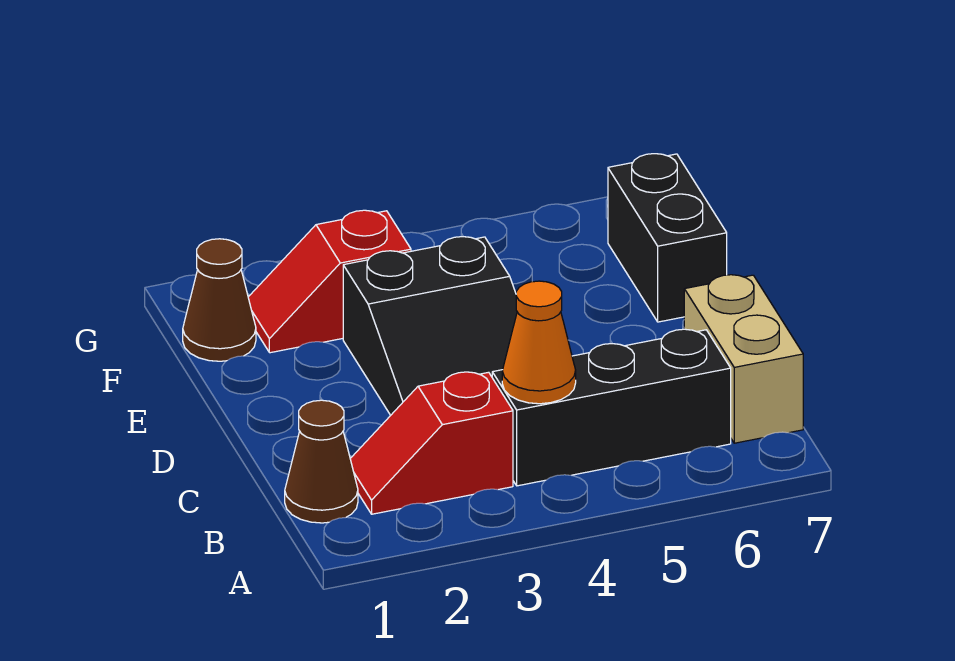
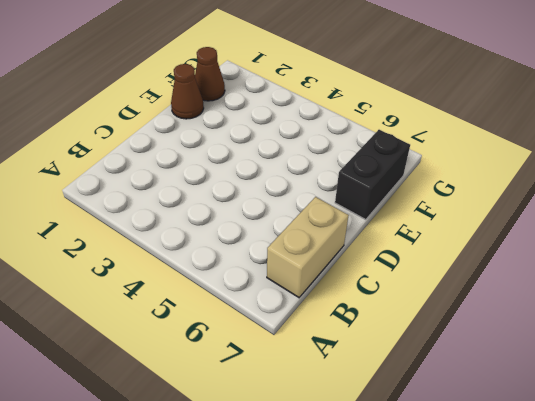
brown cone E1 level 1 -> brown cone B1 level 1
none -> red slope B2:B3 level 1 top 3
none -> black brick B4:B6 level 1

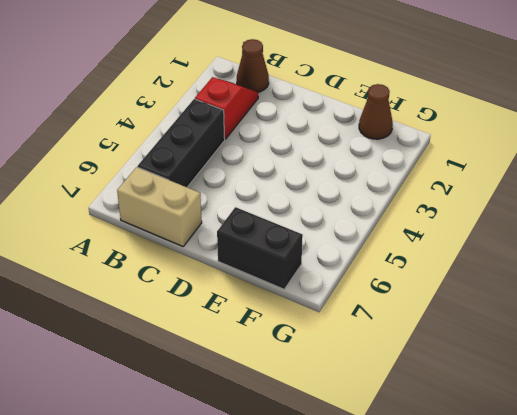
none -> black slope C3:E4 level 1 top E
none -> red slope F2:F3 level 1 top 3

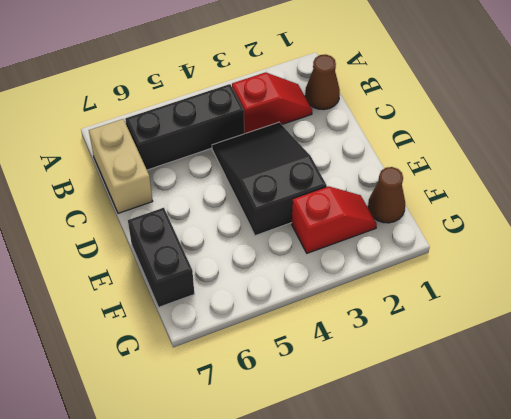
none -> orange cone B4 level 2

